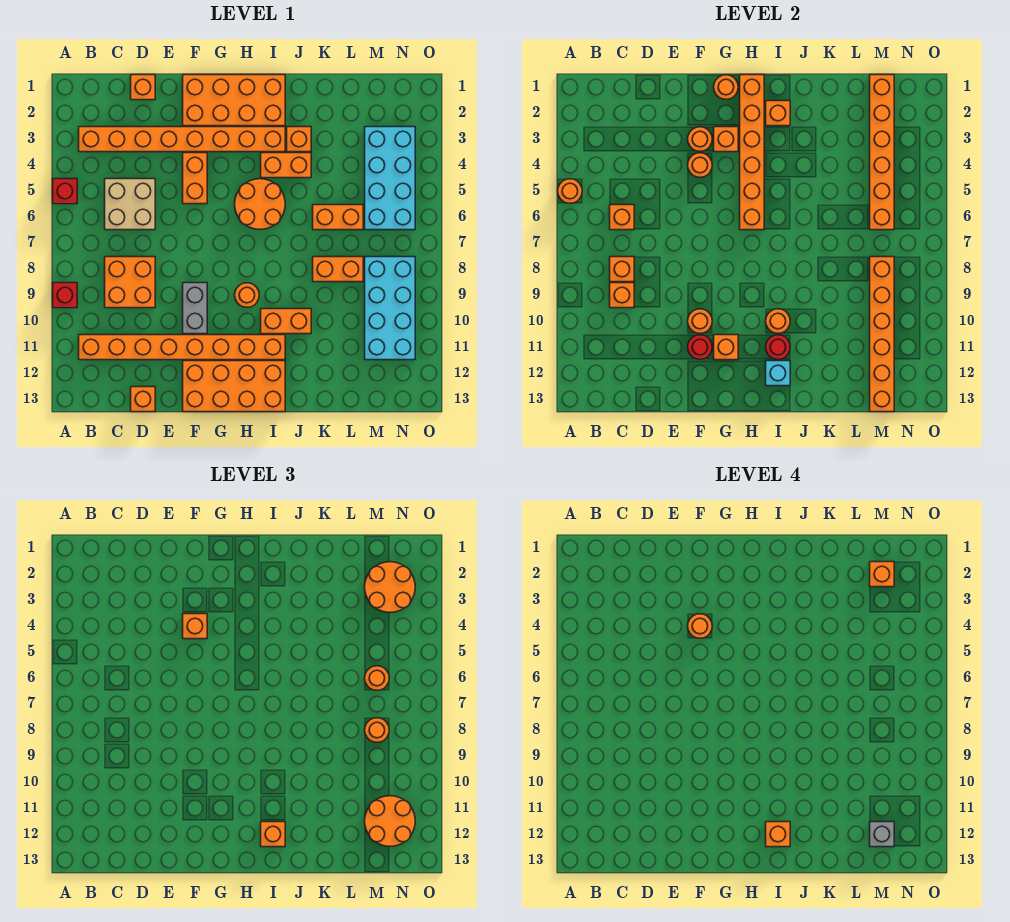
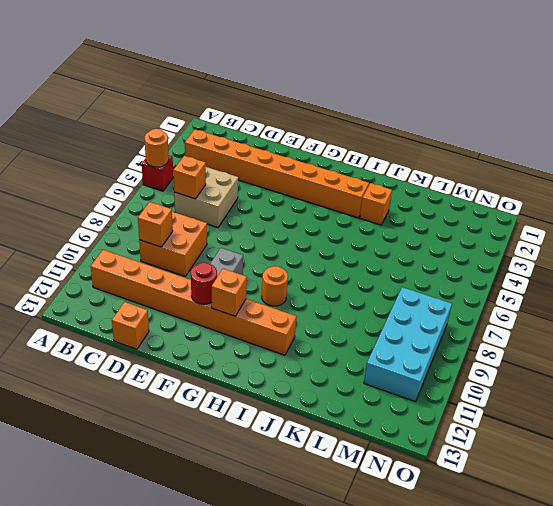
none -> red brick A9 level 1
none -> orange brick D1 level 1
none -> orange brick F1:I2 level 1
none -> orange brick F4:F5 level 1

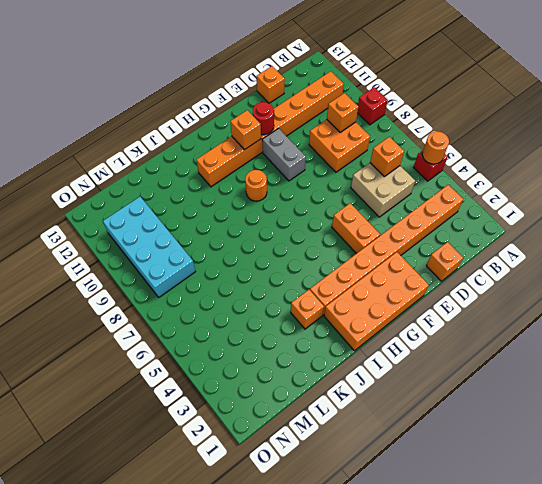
none -> orange brick F12:I13 level 1
none -> orange round brick H5:I6 level 1
none -> orange brick I4:J4 level 1
none -> orange brick I10:J10 level 1

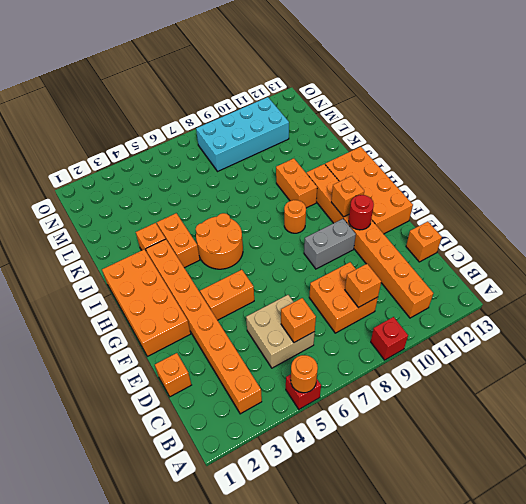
none -> orange brick K6:L6 level 1
none -> orange brick K8:L8 level 1
none -> cyan brick M3:N6 level 1
none -> orange brick C8 level 2

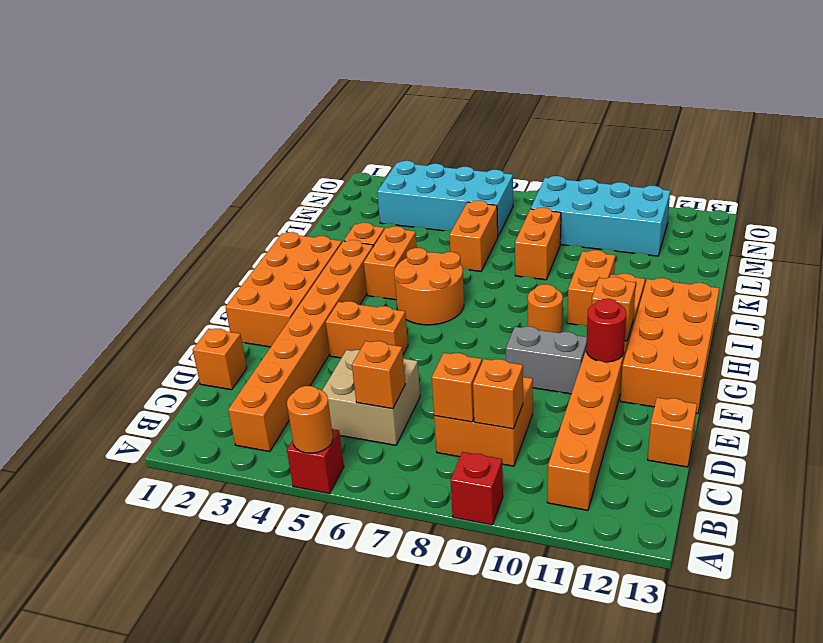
none -> orange round brick F3 level 2
none -> orange round brick F4 level 2
none -> orange round brick F10 level 2
none -> orange round brick G1 level 2

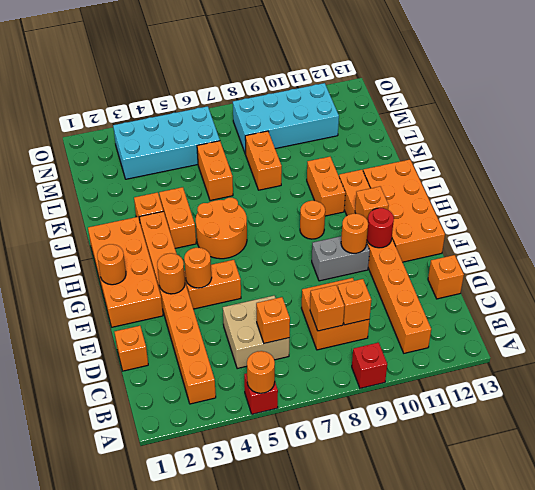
none -> orange brick G3 level 2
none -> orange brick H1:H6 level 2
none -> orange brick I2 level 2
none -> orange round brick I10 level 2

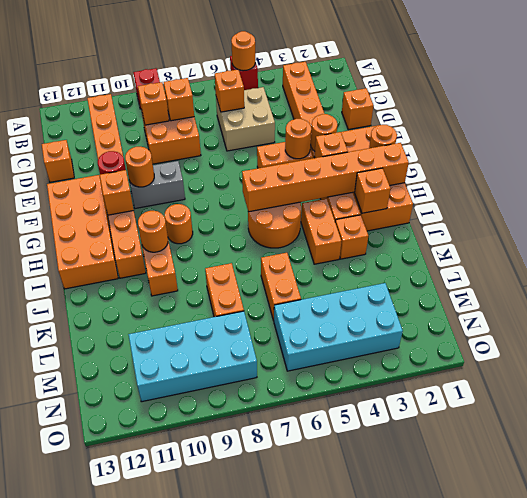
none -> red round brick I11 level 2
none -> cyan brick I12 level 2
none -> orange brick M1:M6 level 2
none -> orange brick M8:M13 level 2

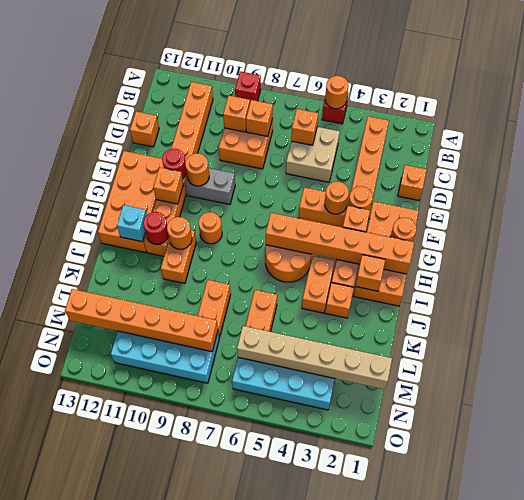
tan brick M1:M6 level 2 -> orange brick M1:M6 level 2
none -> orange brick F4 level 3
none -> orange brick I12 level 3
none -> orange round brick M2:N3 level 3
none -> orange round brick M6 level 3

